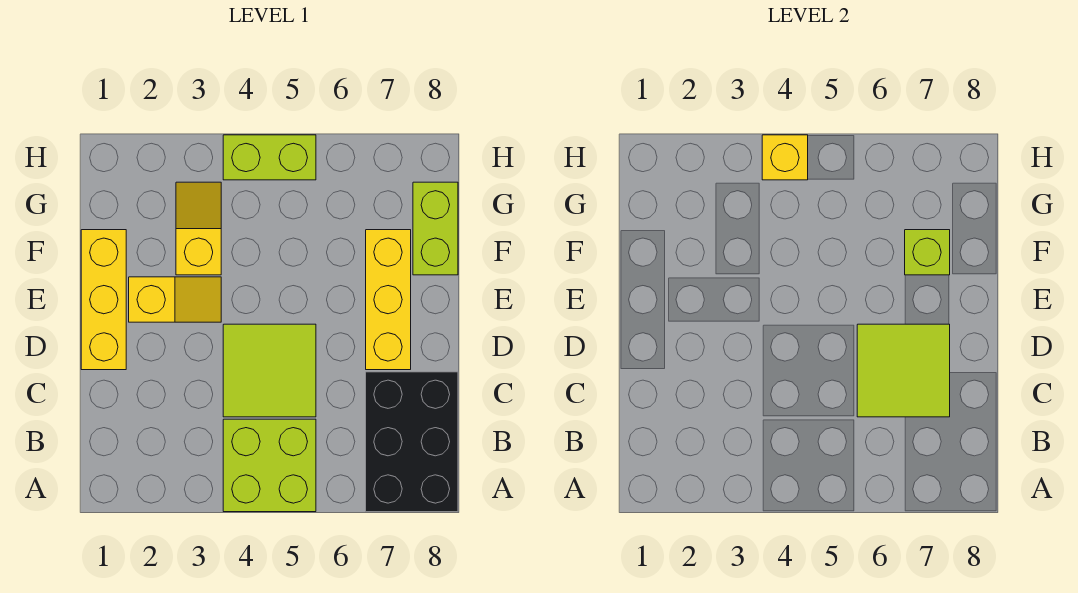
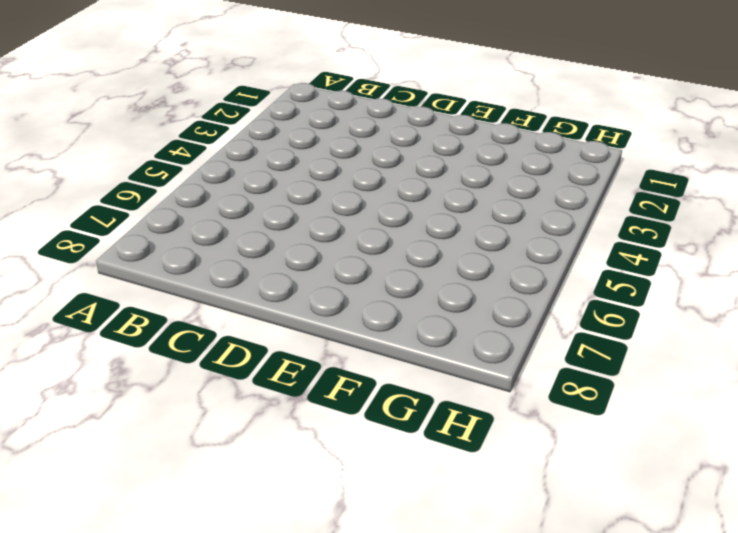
none -> lime brick A4:B5 level 1
none -> black brick A7:C8 level 1
none -> lime tile C4:D5 level 1

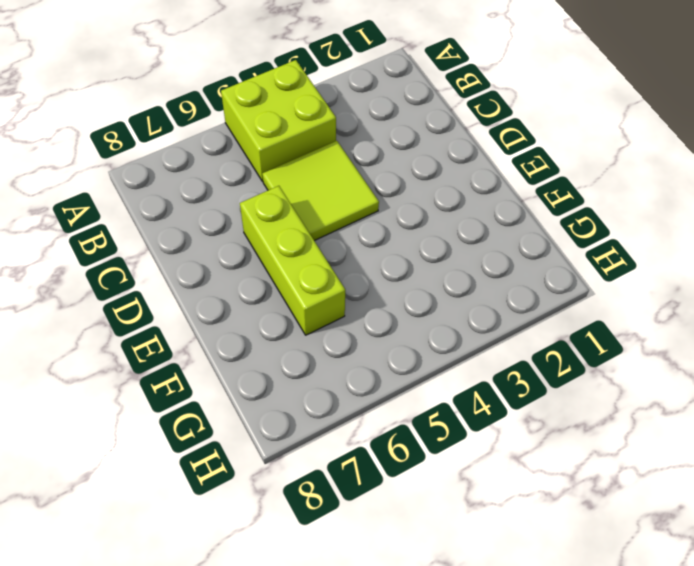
lime brick D6:F6 level 1 -> none
none -> black brick A7:C8 level 1
none -> yellow brick D1:F1 level 1
none -> yellow brick D7:F7 level 1

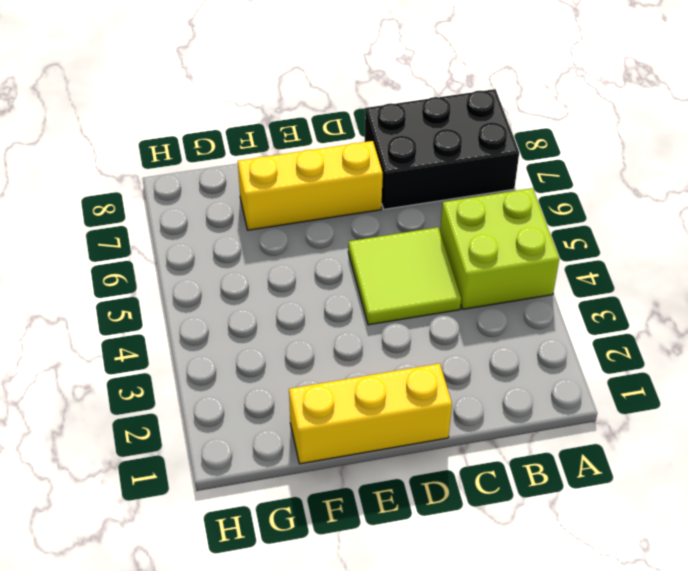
none -> yellow slope E2:E3 level 1 top 2
none -> yellow slope F3:G3 level 1 top F
none -> lime brick F8:G8 level 1

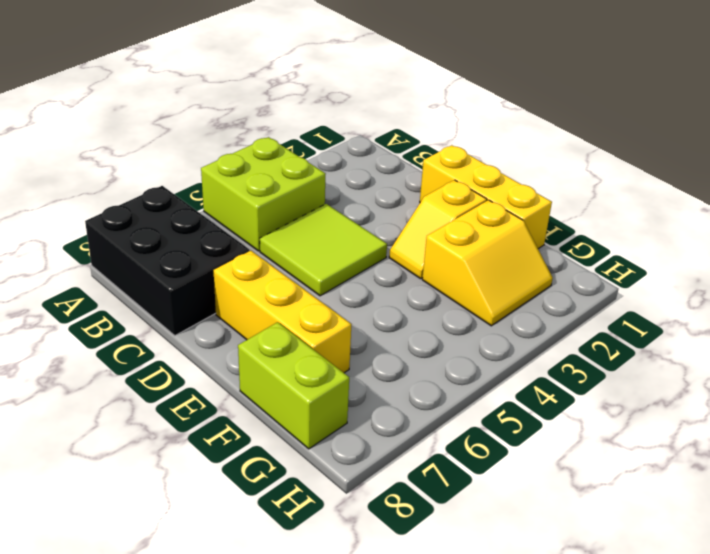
yellow slope F2:G3 level 1 top F -> yellow slope F3:G3 level 1 top F
none -> lime brick H4:H5 level 1
none -> lime tile C6:D7 level 2
none -> lime brick F7 level 2

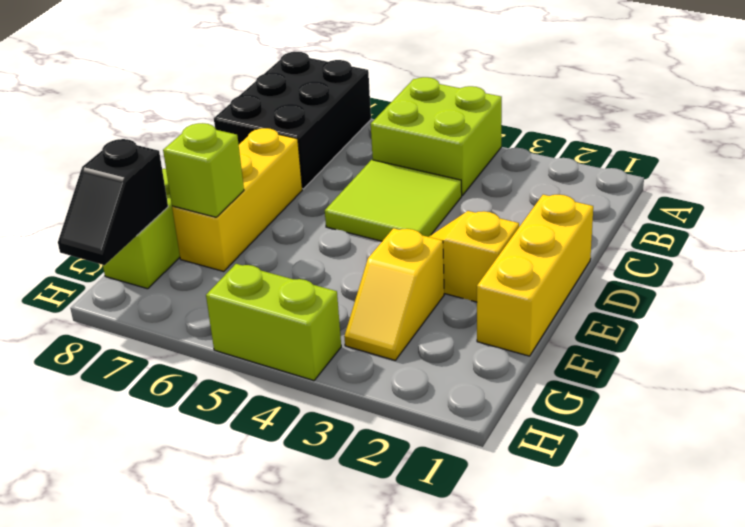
black slope G8:H8 level 2 top G -> none
none -> lime tile C6:D7 level 2
none -> yellow brick H4 level 2

